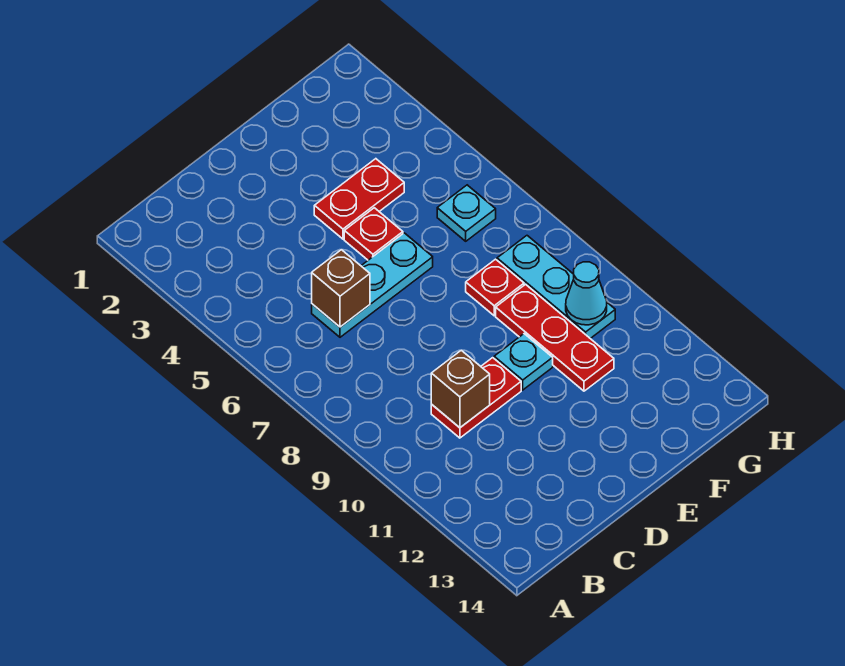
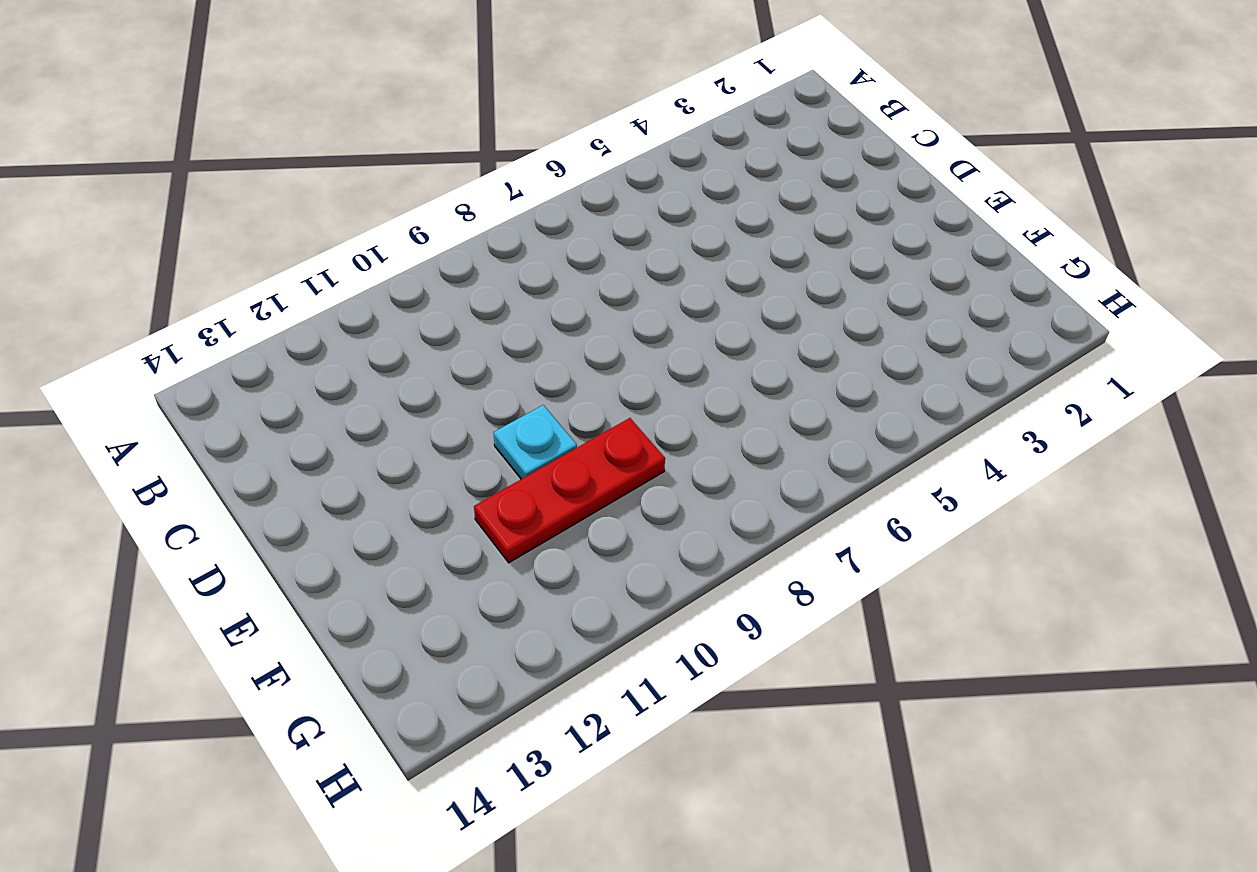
none -> cyan plate C6:E6 level 1
none -> red plate C10:D10 level 1
none -> red plate E4:F4 level 1

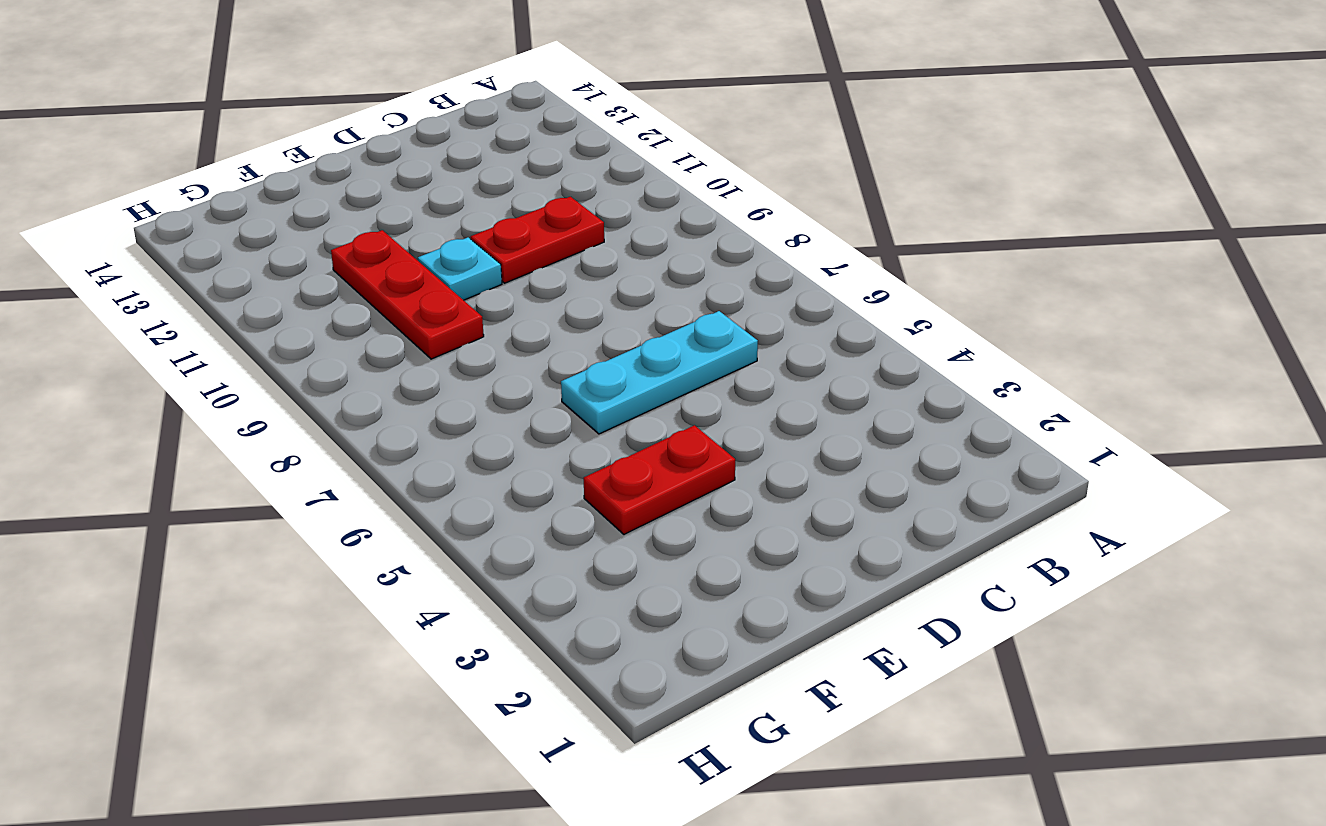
none -> red plate E5 level 1
none -> red plate F8 level 1
none -> cyan plate G6 level 1

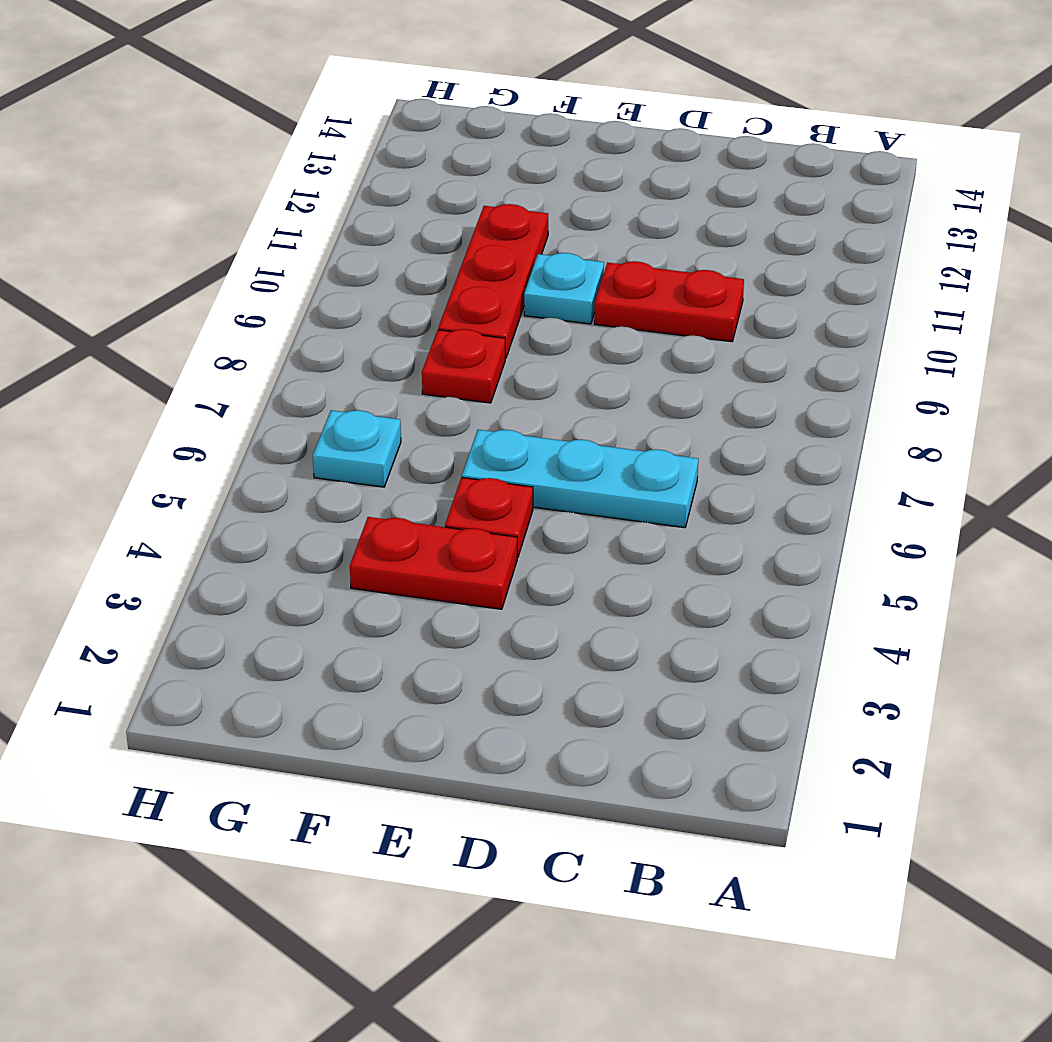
none -> cyan plate G8:G10 level 1
none -> brown brick C6 level 2
none -> brown brick C10 level 2

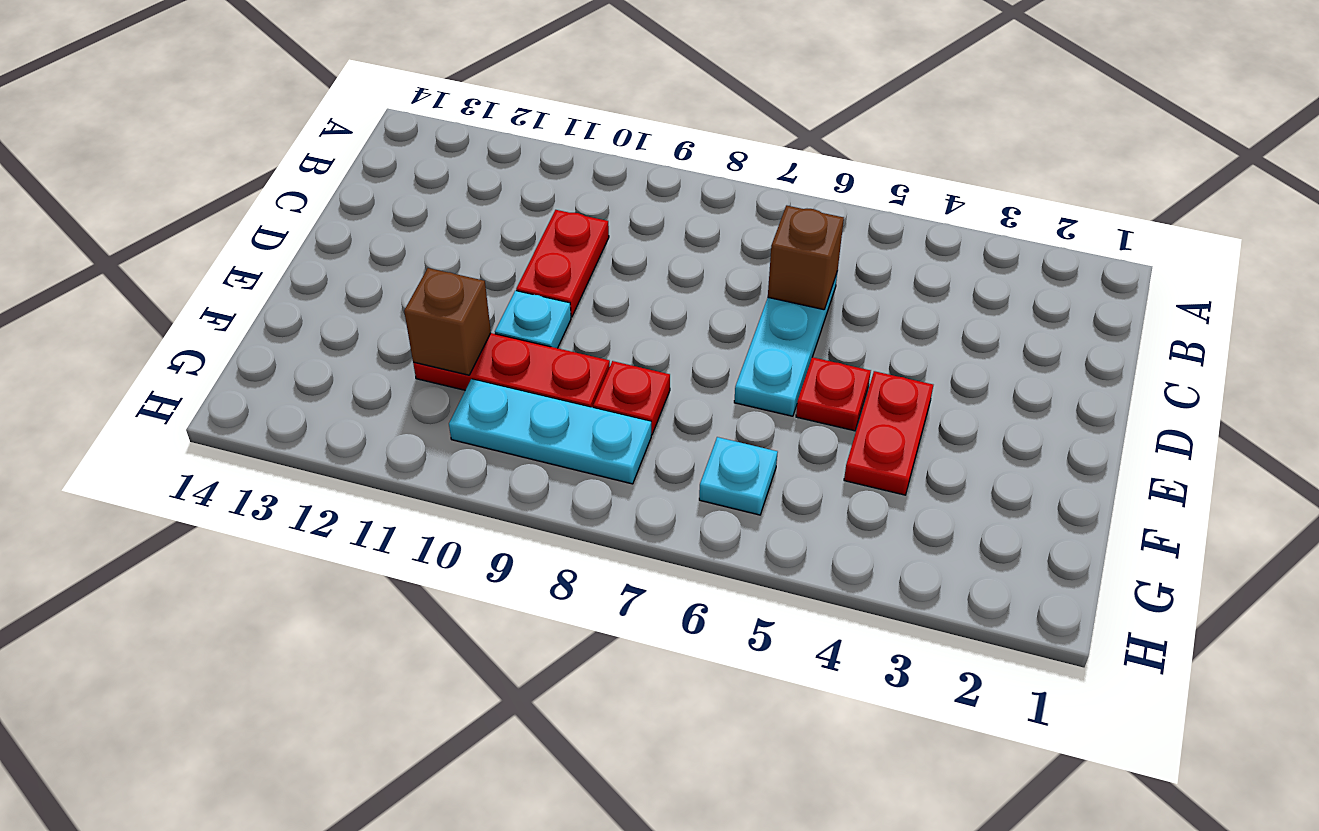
brown brick F11 level 2 -> brown brick C10 level 2
none -> cyan cone G10 level 2

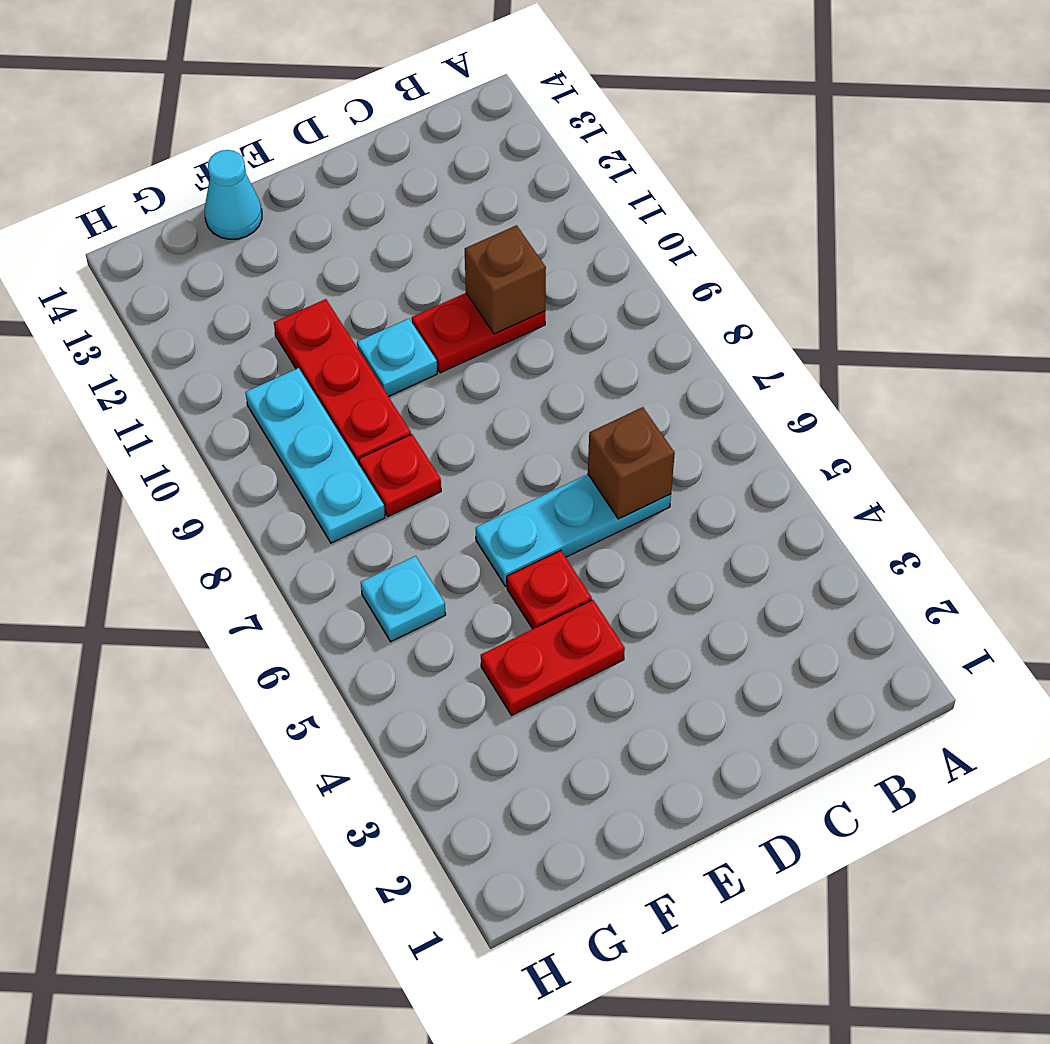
cyan cone F14 level 1 -> cyan cone G10 level 2

